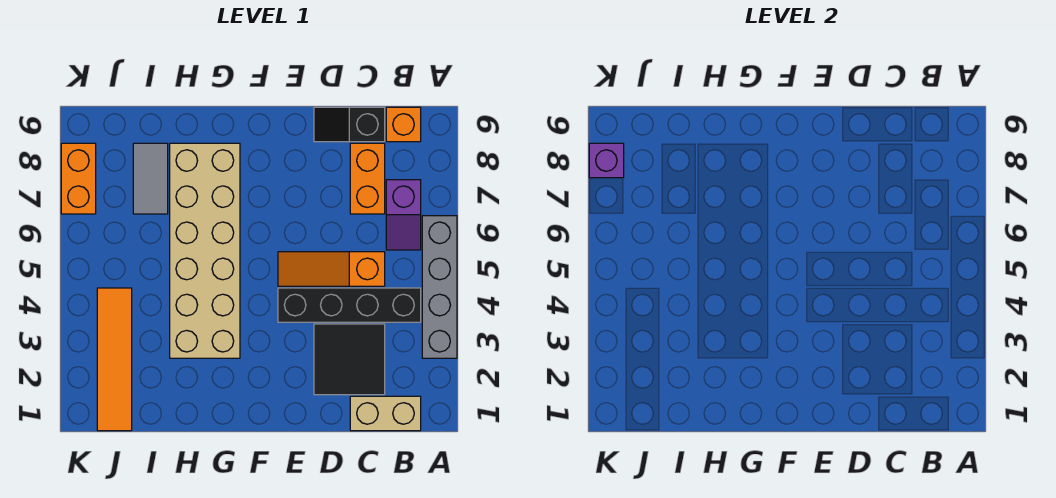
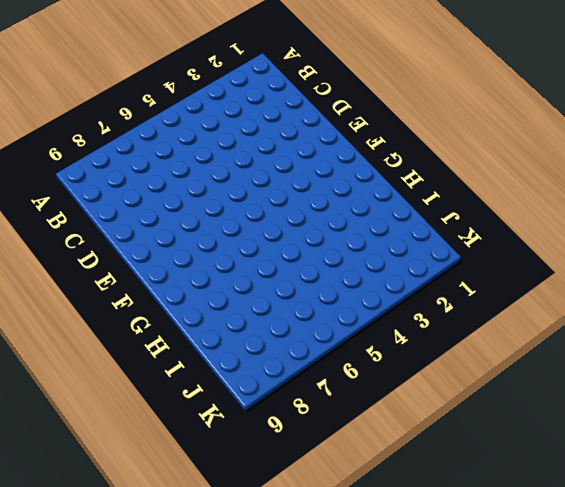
none -> grey brick A3:A6 level 1
none -> tan brick B1:C1 level 1
none -> black brick B4:E4 level 1

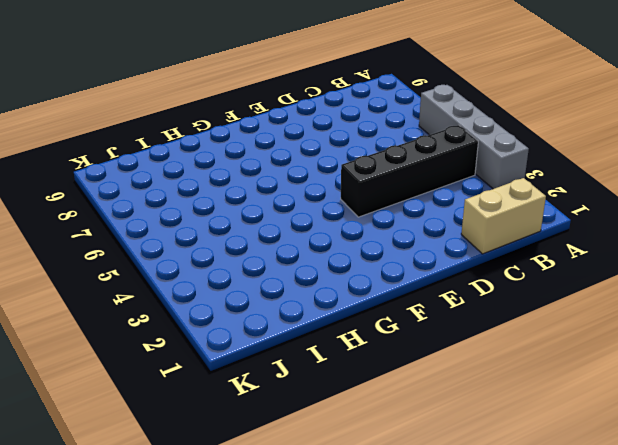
none -> purple slope B6:B7 level 1 top 7
none -> orange brick B9 level 1
none -> black tile C2:D3 level 1

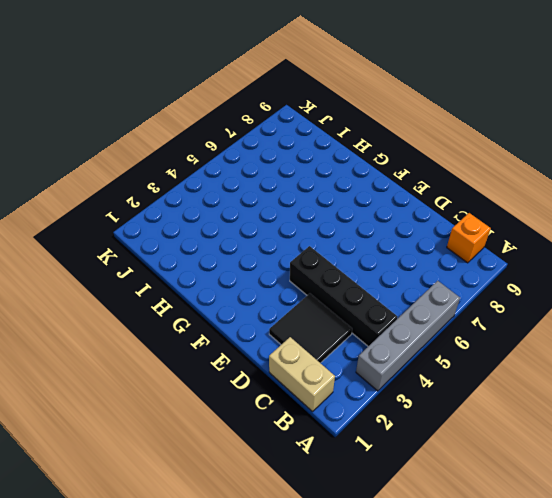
none -> purple slope B6:B7 level 1 top 7
none -> orange slope C5:E5 level 1 top C
none -> orange brick C7:C8 level 1

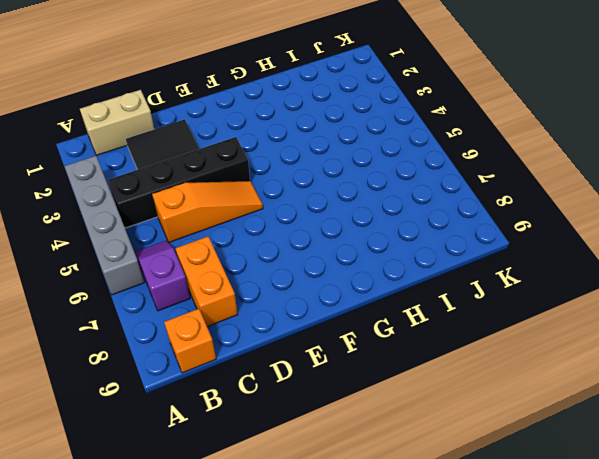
none -> black slope C9:D9 level 1 top C
none -> tan brick G3:H8 level 1
none -> grey tile I7:I8 level 1

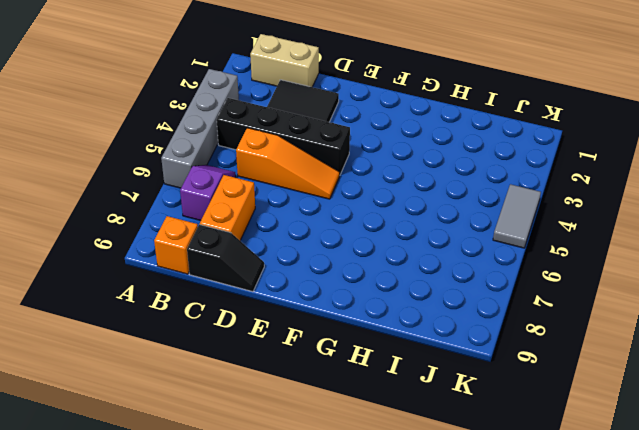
grey tile K4:K5 level 1 -> grey tile I7:I8 level 1
none -> tan brick G3:H8 level 1
none -> orange tile J1:J4 level 1
none -> orange brick K7:K8 level 1

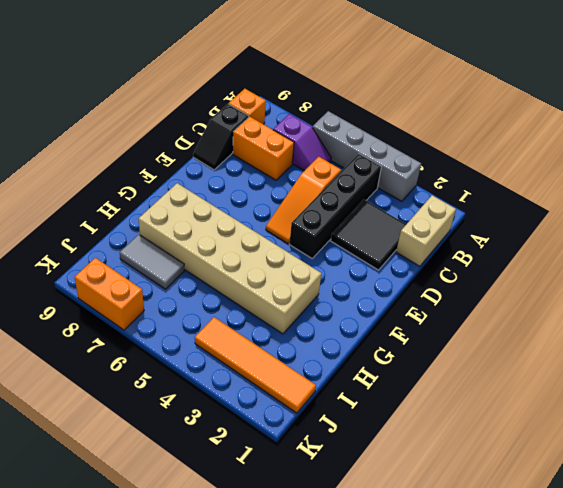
none -> purple brick K8 level 2

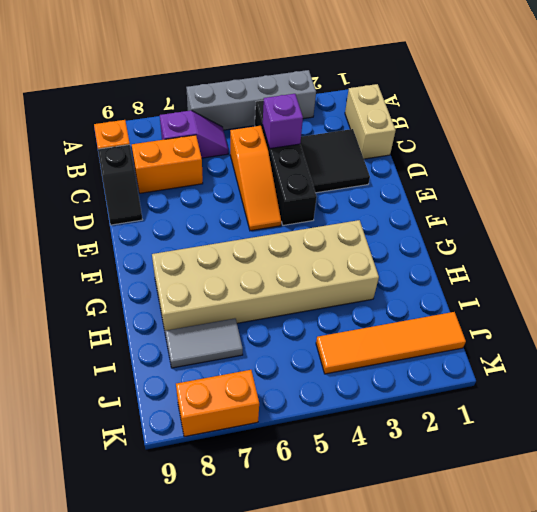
purple brick C4 level 2 -> purple brick K8 level 2

